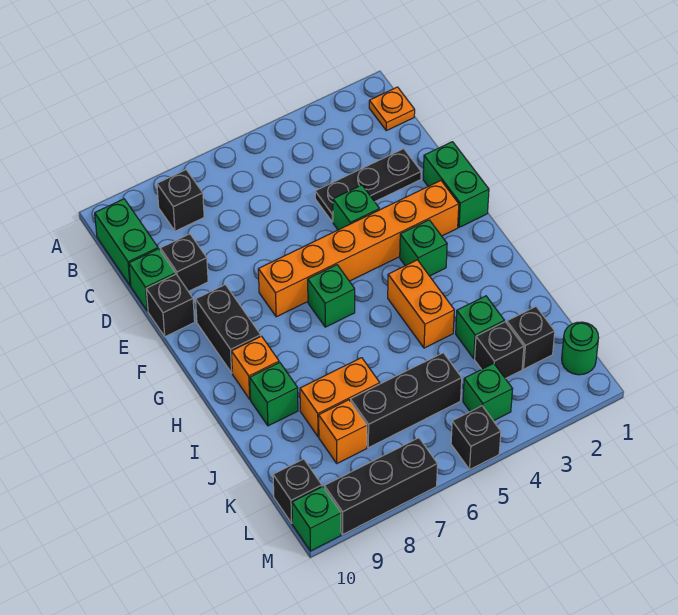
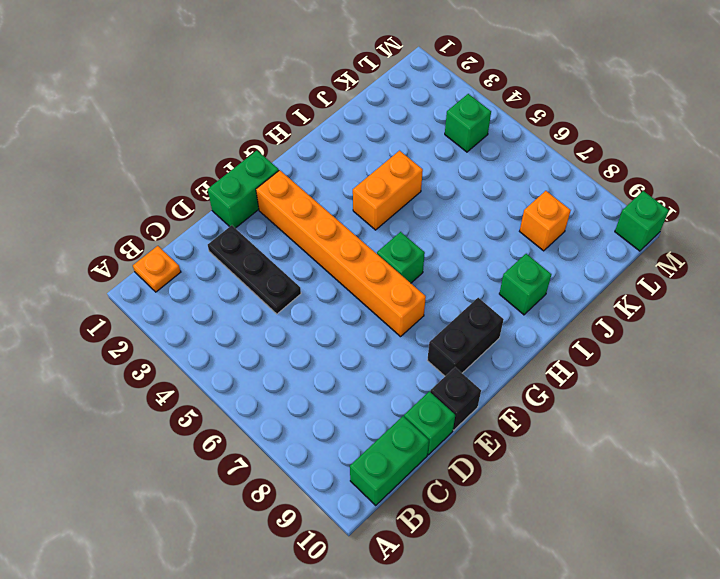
none -> black brick B8 level 1
none -> black brick D9 level 1
none -> green brick E4 level 1

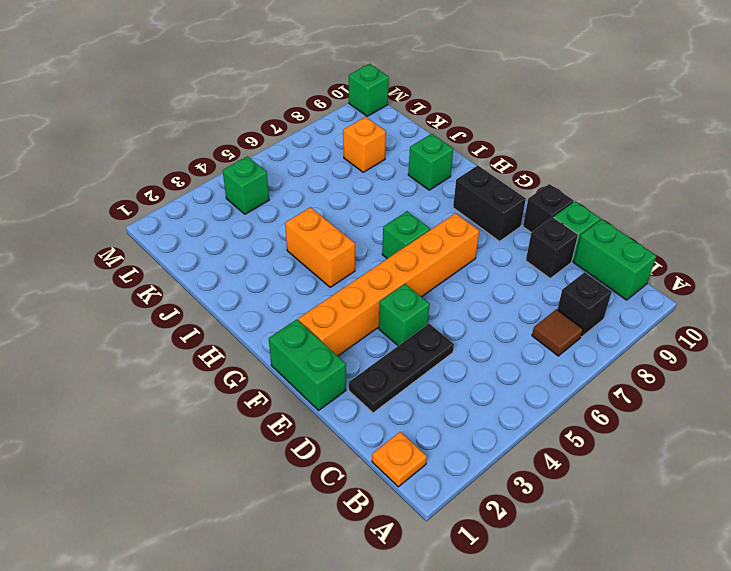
brown tile B7 level 1 -> none
none -> green brick G3 level 1
none -> orange brick H9 level 1
none -> green brick J3 level 1

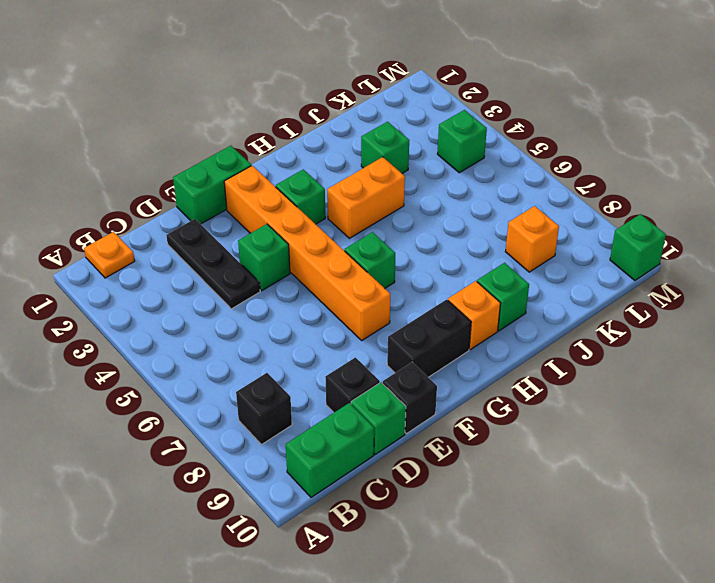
none -> orange brick J7:J8 level 1
none -> black brick K2 level 1
none -> black brick K3 level 1

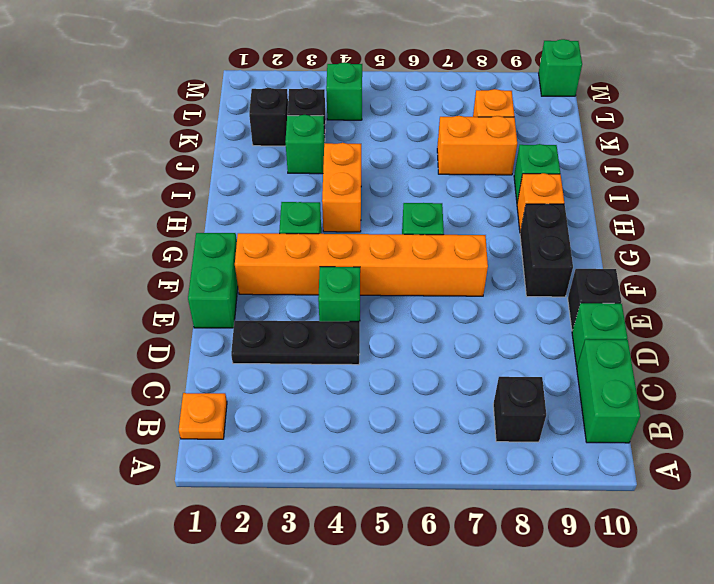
none -> black brick D9 level 1
none -> black brick K5:K7 level 1
none -> green round brick L1 level 1

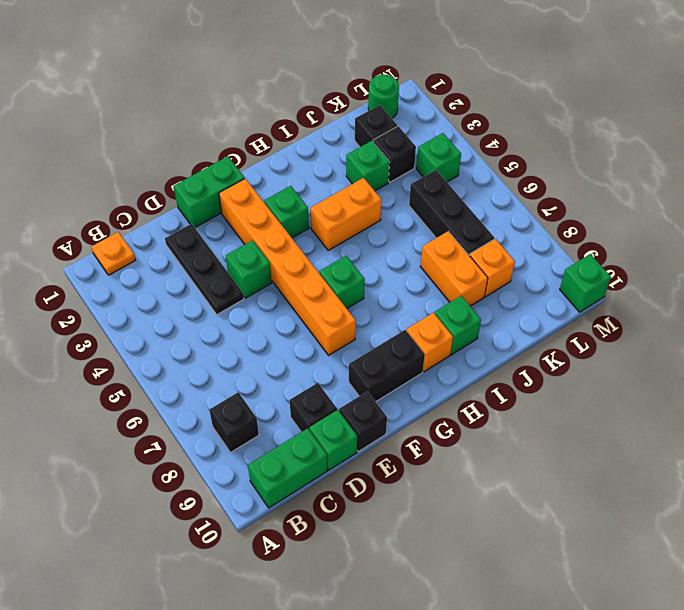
none -> black brick L10 level 1
none -> black brick M5 level 1
none -> black brick M7:M9 level 1

